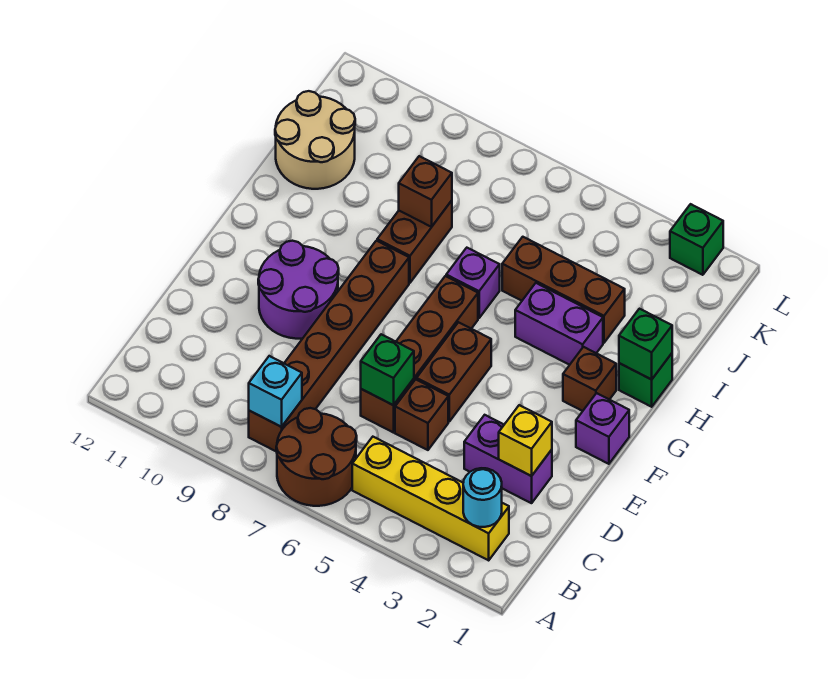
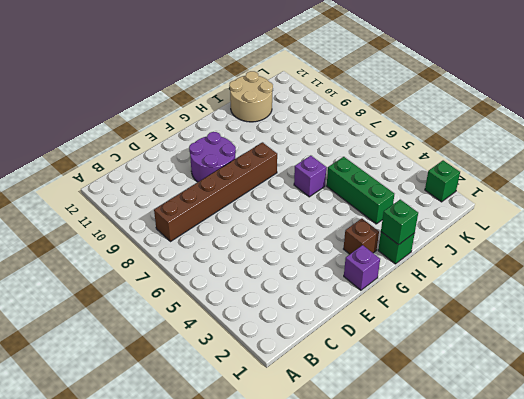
green brick I3:I5 level 1 -> brown brick I3:I5 level 1
none -> brown round brick A6:B7 level 1
none -> yellow brick B2:B5 level 1
none -> purple brick D2:D3 level 1

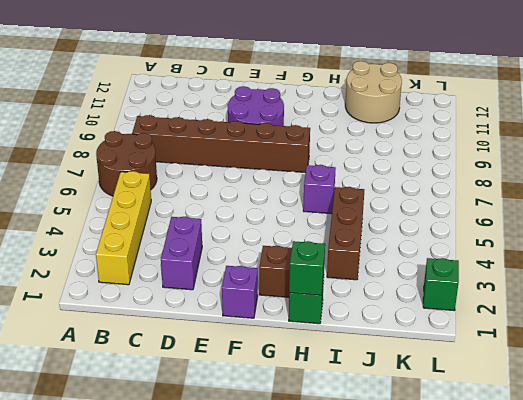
none -> brown brick D5 level 1
none -> brown brick D6:G6 level 1
none -> brown brick E5:F5 level 1

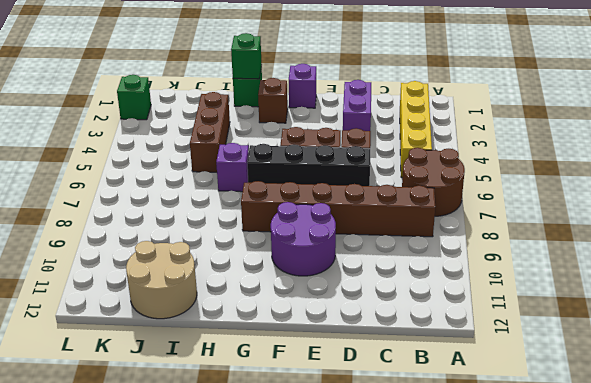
black brick D6:G6 level 1 -> brown brick D6:G6 level 1
none -> purple brick H3:H4 level 1
none -> brown brick H8:I8 level 1
none -> cyan round brick B2 level 2

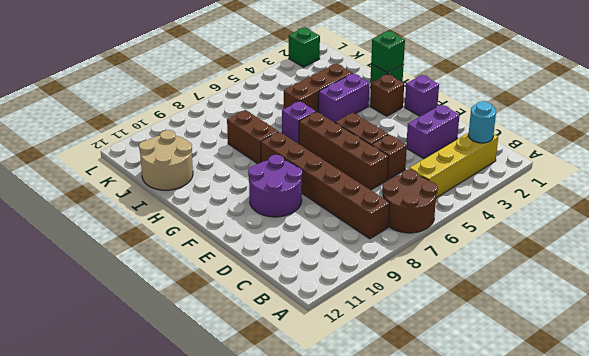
none -> cyan brick B8 level 2
none -> yellow brick D2 level 2
none -> green brick D6 level 2

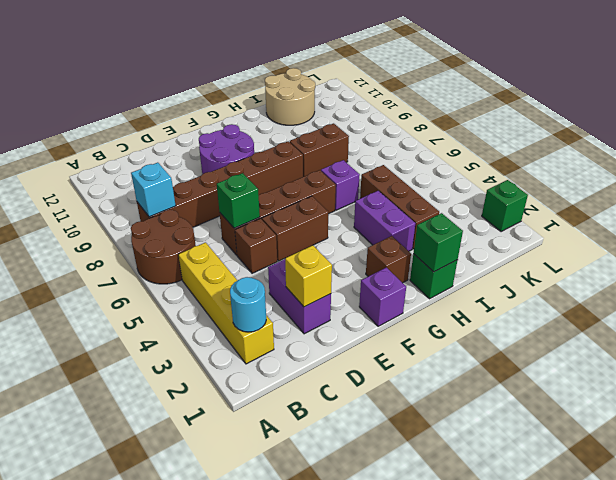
none -> brown brick I8 level 2

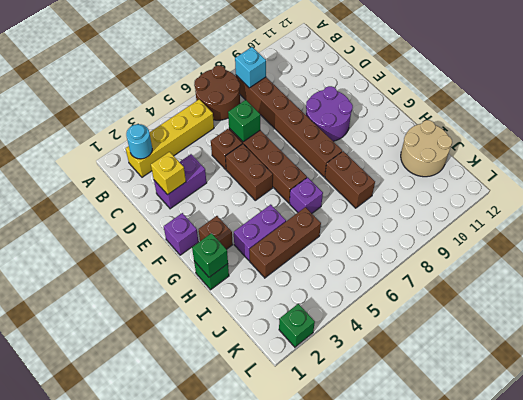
none -> brown brick I8 level 2

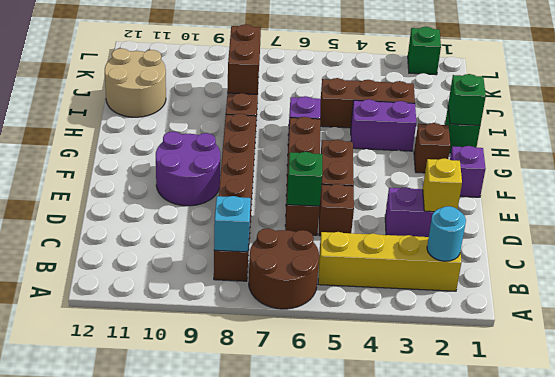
brown brick I8:J8 level 2 -> brown brick I8 level 2

